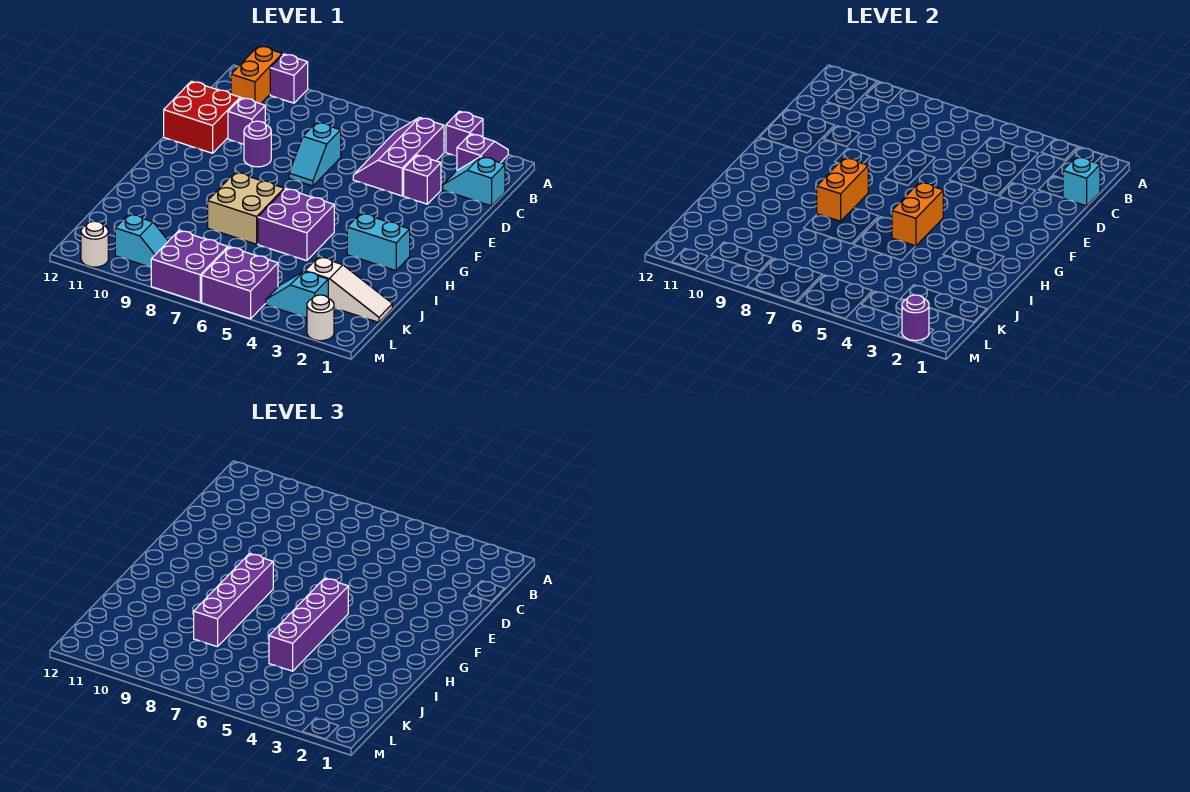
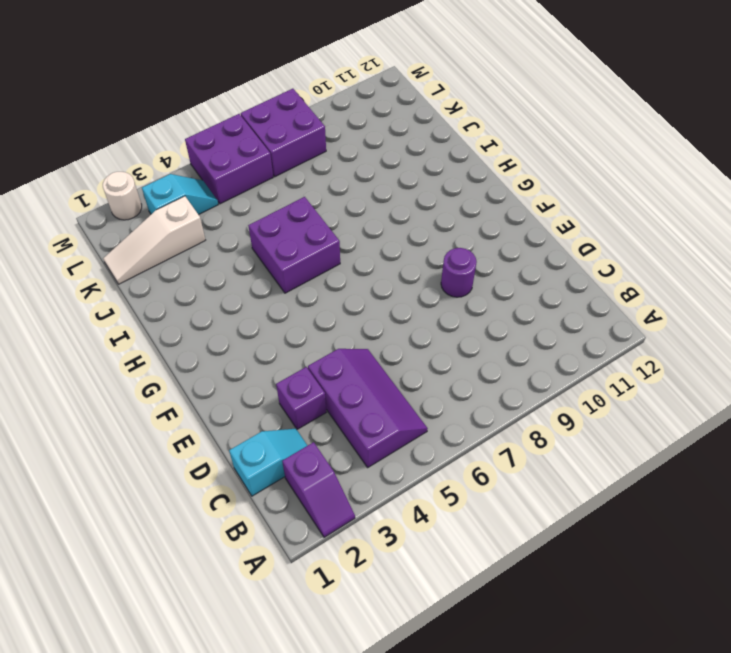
none -> purple brick A3 level 1
none -> purple brick A10 level 1
none -> orange brick A11:B11 level 1

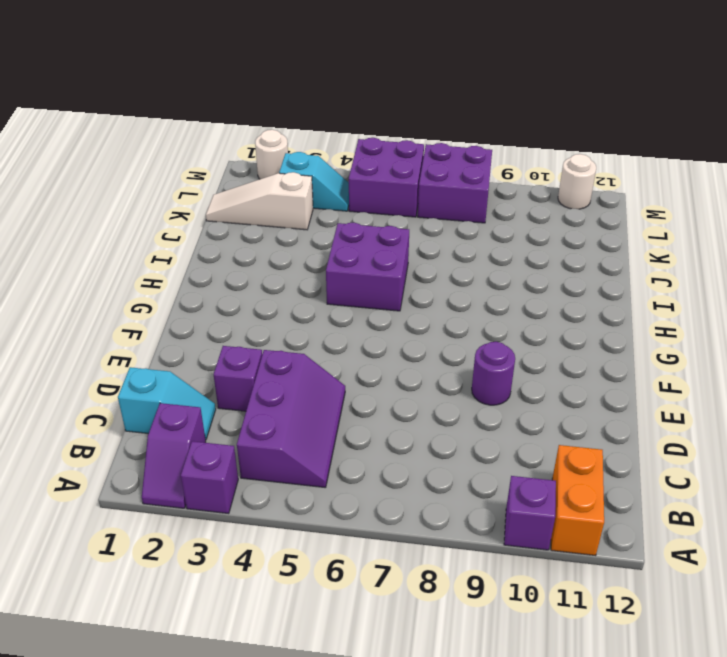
none -> cyan slope D7:E7 level 1 top D
none -> purple brick D10 level 1
none -> red brick D11:E12 level 1

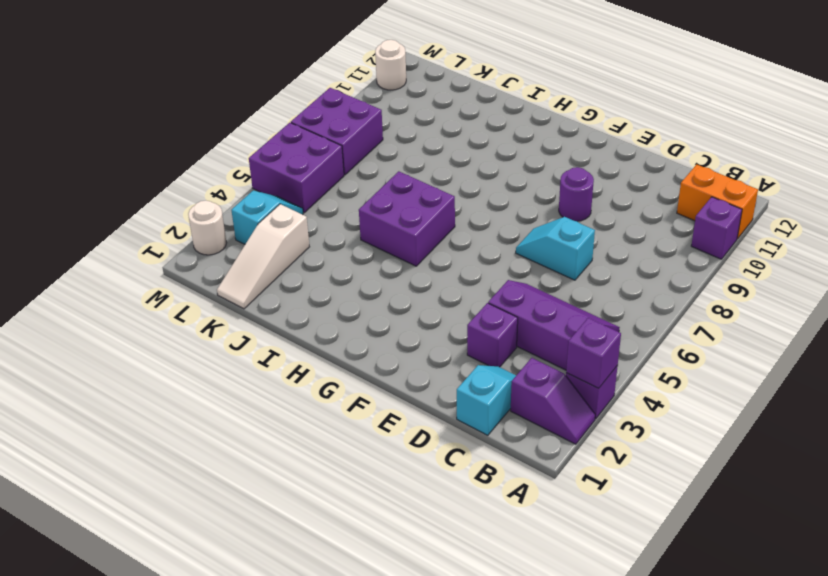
purple brick A3 level 2 -> purple brick D10 level 1
none -> red brick D11:E12 level 1
none -> cyan brick H2:H3 level 1
none -> tan brick H7:I8 level 1

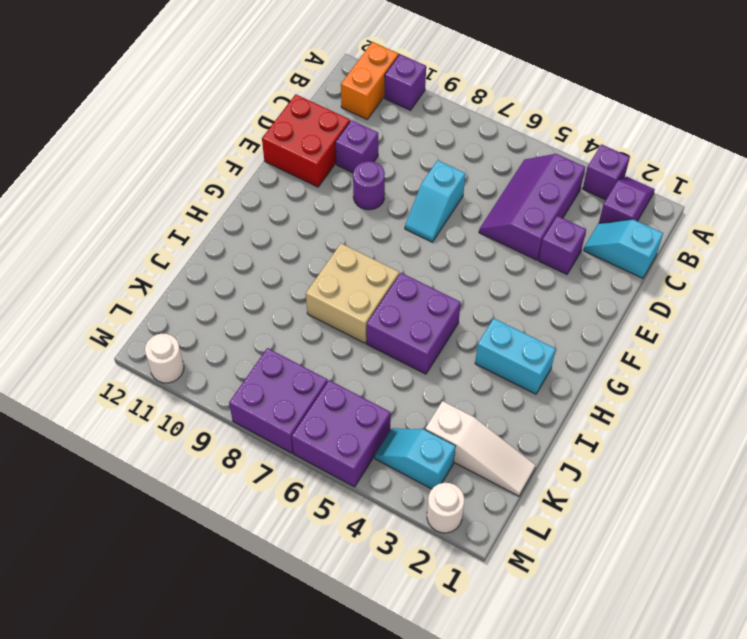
none -> cyan slope L9:L10 level 1 top 10
none -> cyan brick C1 level 2
none -> orange brick G5:H5 level 2

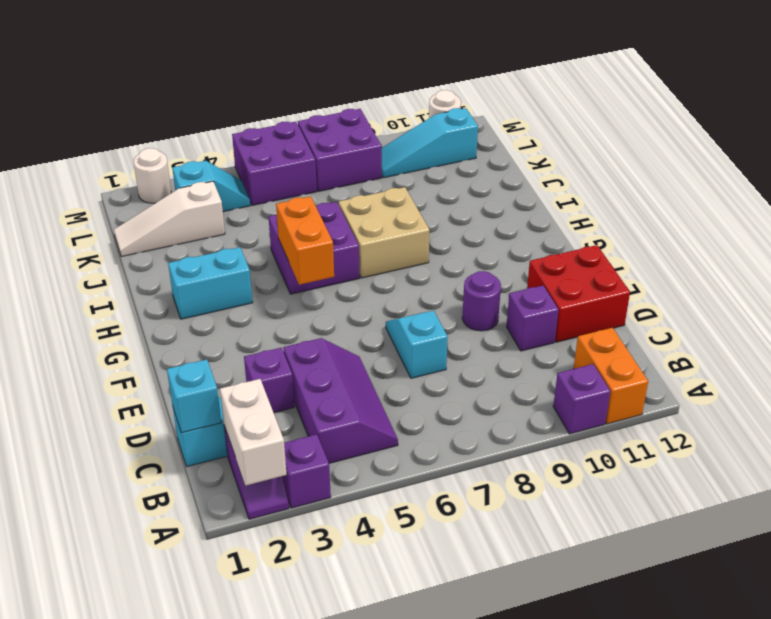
white brick A2:B2 level 2 -> none
cyan slope L9:L11 level 1 top 11 -> cyan slope L9:L10 level 1 top 10
none -> orange brick G8:H8 level 2
none -> purple round brick M2 level 2
none -> purple brick G5:J5 level 3

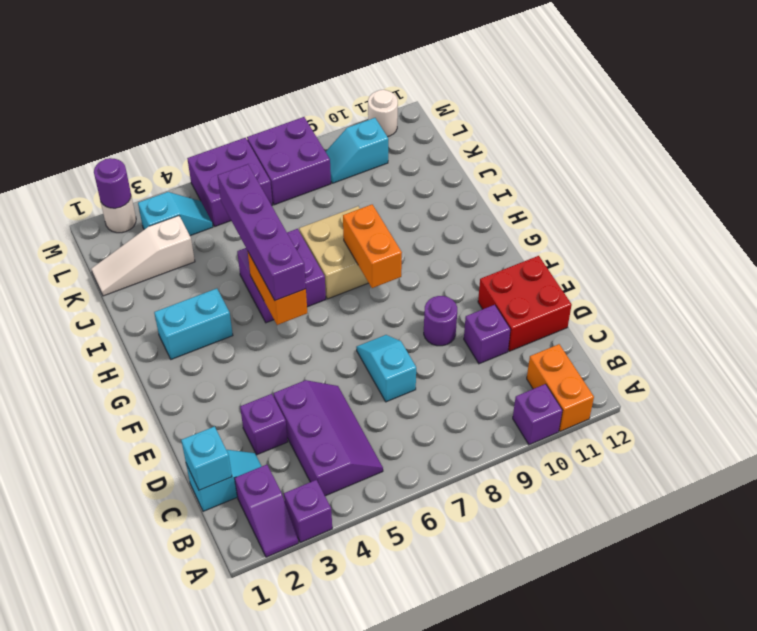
none -> purple brick G8:J8 level 3

